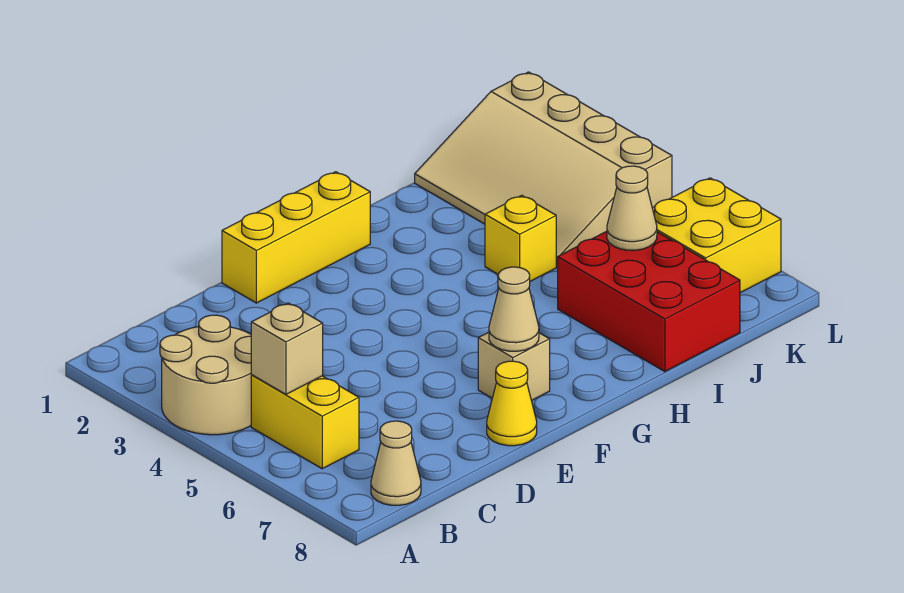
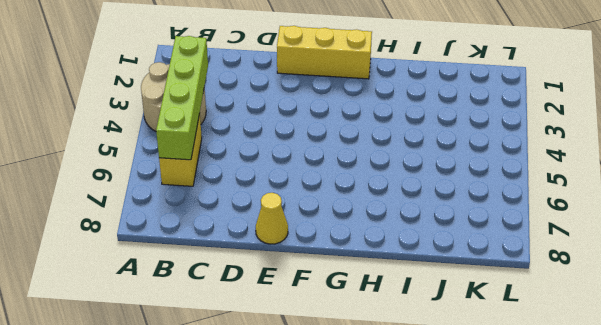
lime brick B3:B6 level 2 -> tan brick B5 level 2
none -> tan cone B8 level 1
none -> tan brick F7 level 1
none -> yellow brick I4 level 1

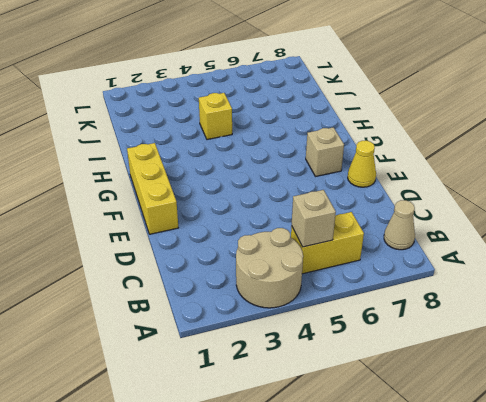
none -> red brick I6:J8 level 1
none -> tan slope J1:L4 level 1 top L
none -> yellow brick K6:L7 level 1

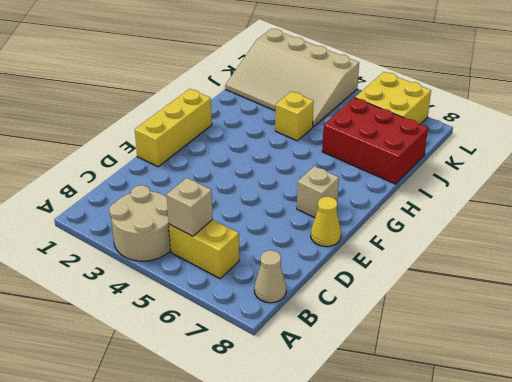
none -> tan cone F7 level 2
none -> tan cone J6 level 2

